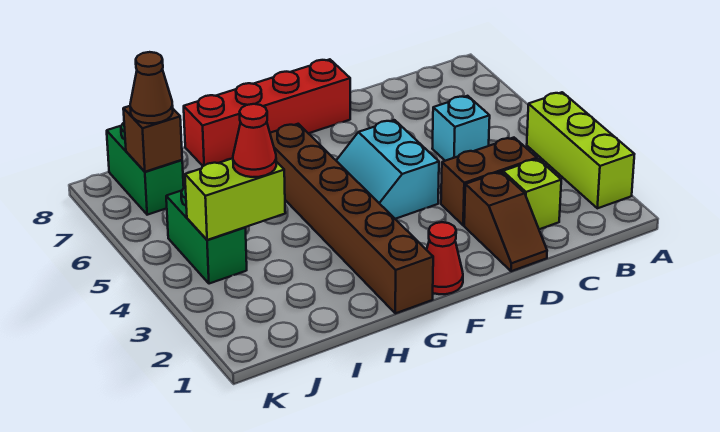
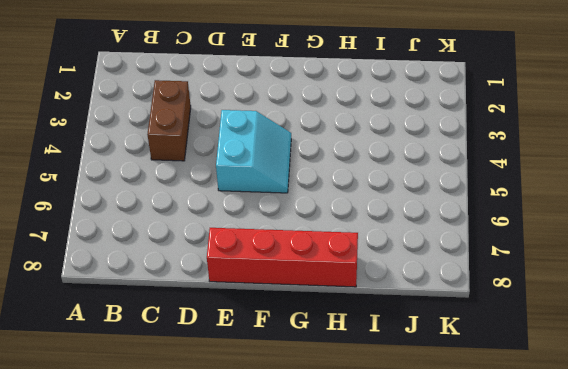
brown brick C3:C4 level 1 -> brown brick C3:D3 level 1
none -> lime brick A2:A4 level 1
none -> lime brick C2 level 1
none -> cyan brick C5 level 1

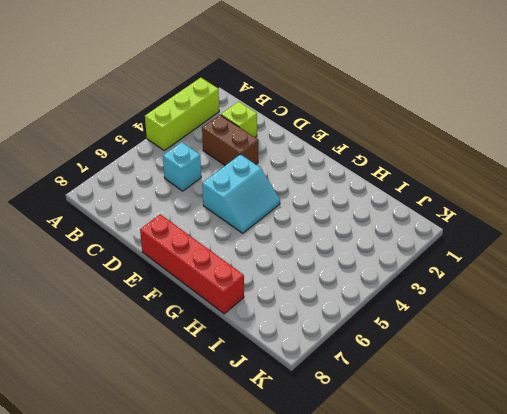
none -> brown slope D1:D2 level 1 top 2
none -> red cone F1 level 1
none -> brown brick G1:G6 level 1

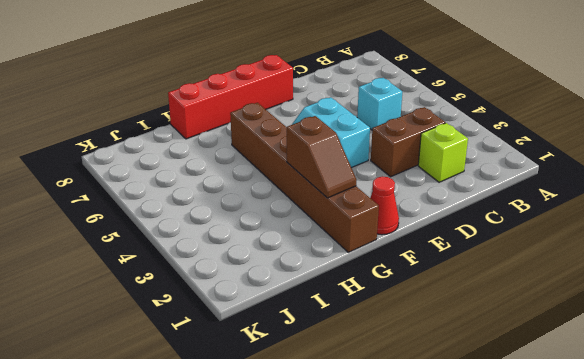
brown slope G2:G3 level 2 top 3 -> brown slope D1:D2 level 1 top 2
none -> lime brick A2:A4 level 1
none -> green brick J4:J5 level 1
none -> green brick J7:J8 level 1

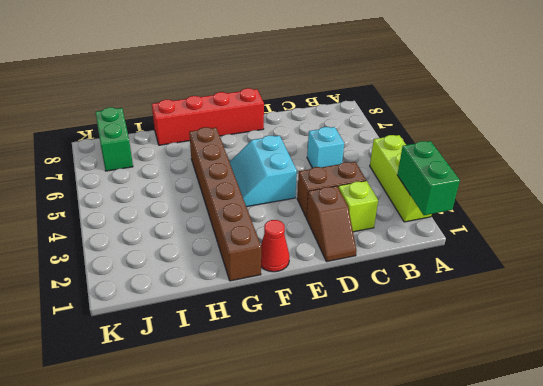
green brick A1:A2 level 2 -> green brick J4:J5 level 1
none -> lime brick I4:J4 level 2
none -> brown brick J7 level 2
none -> red cone I4 level 3

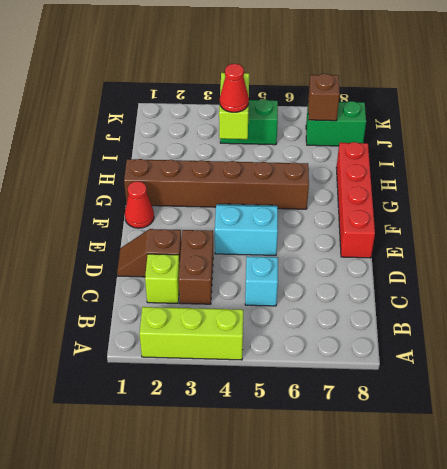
none -> brown cone J7 level 3

